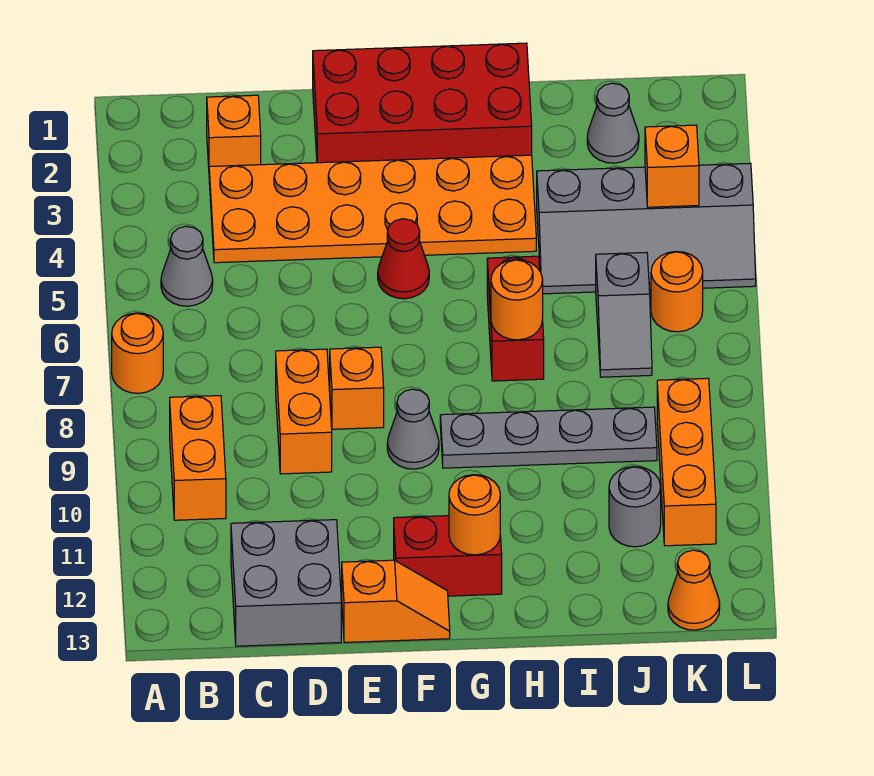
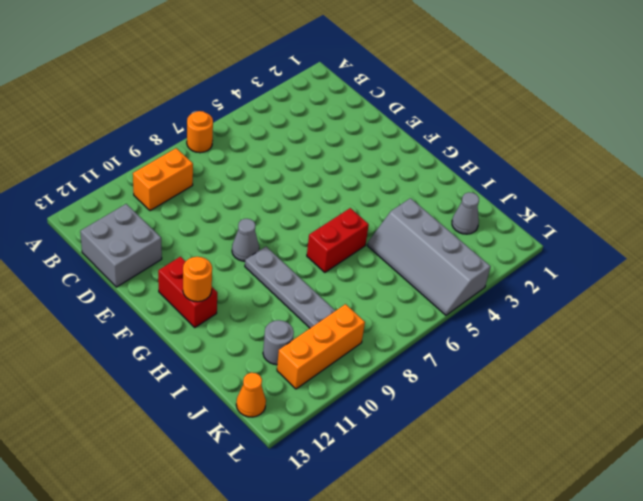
none -> grey cone B5 level 1
none -> orange brick C2 level 1
none -> orange plate C3:H4 level 1

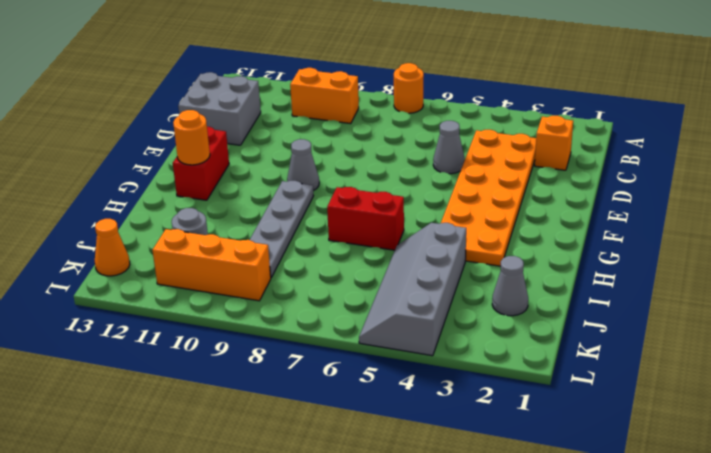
grey cone D5 level 1 -> grey cone B5 level 1
none -> orange brick D8:D9 level 1
none -> red brick E1:H2 level 1
none -> orange brick E8 level 1

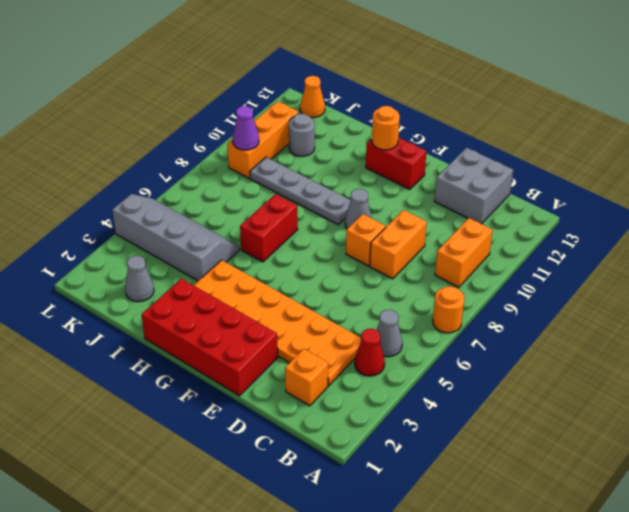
red cone B4 level 1 -> red cone F5 level 1
purple cone K9 level 2 -> none
none -> orange slope E13:F13 level 1 top E
none -> grey slope J6:J7 level 1 top 6
none -> orange round brick K6 level 1

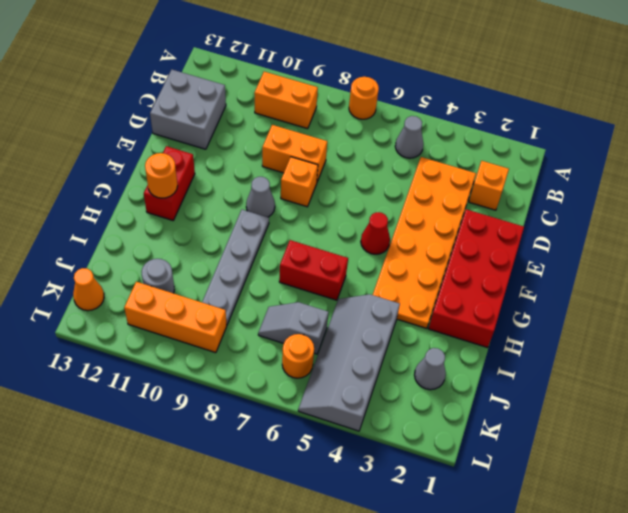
none -> orange slope E13:F13 level 1 top E
none -> orange round brick H7 level 2
none -> orange brick K4 level 2

